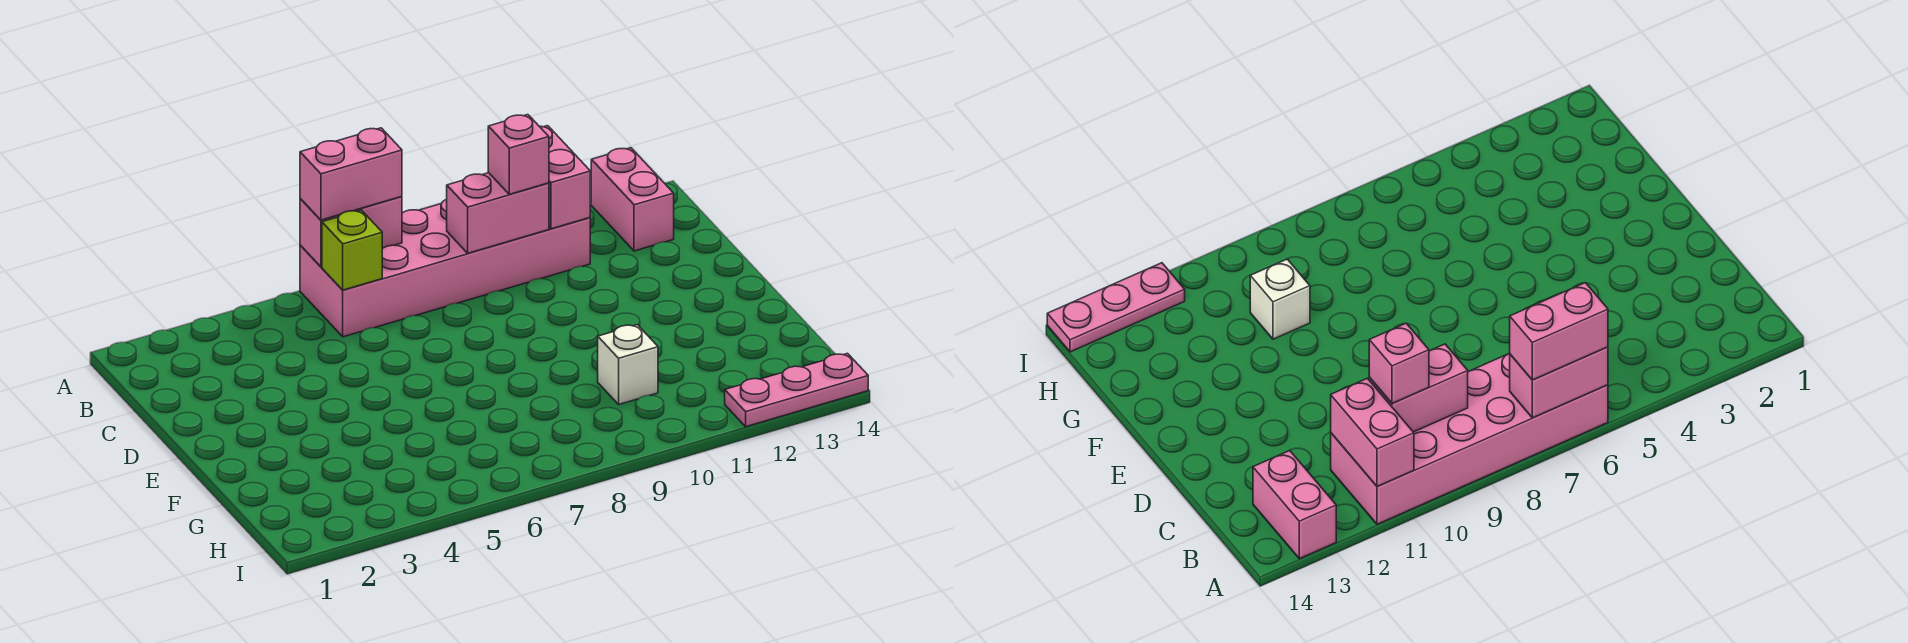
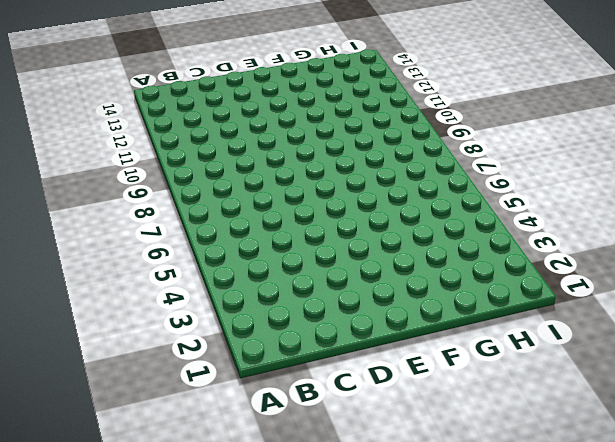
none -> pink brick A6:B11 level 1
none -> pink brick A13:B13 level 1

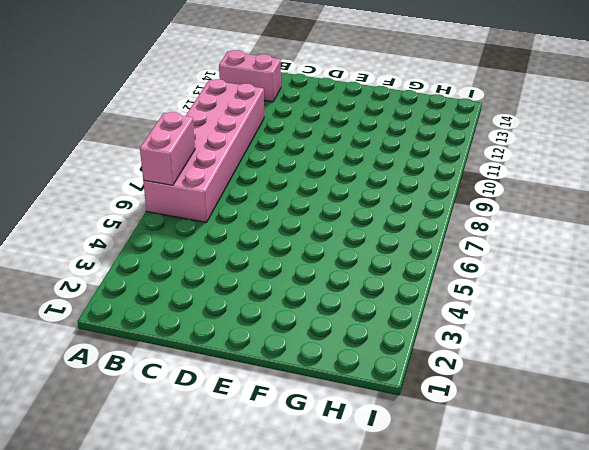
none -> white brick G10 level 1
none -> pink plate I12:I14 level 1

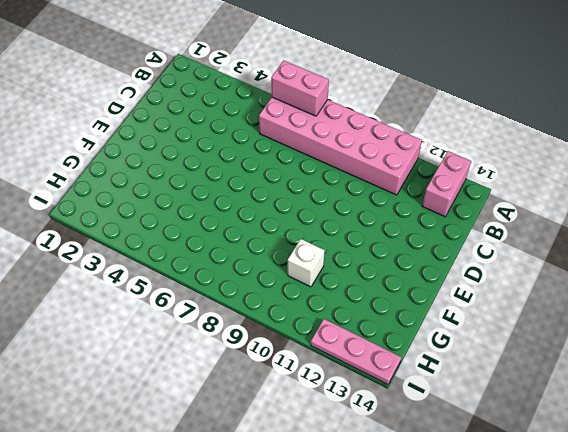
none -> pink brick A11:B11 level 2
none -> lime brick B6 level 2

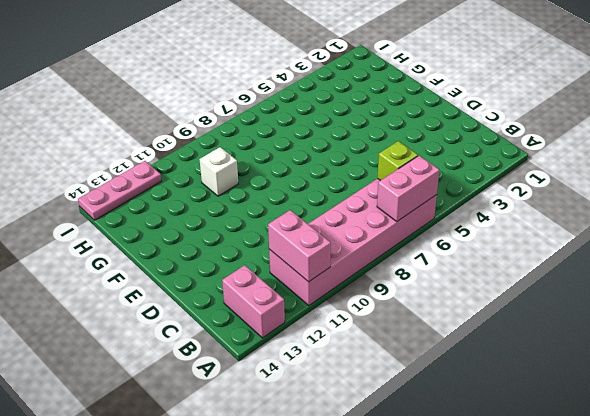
none -> pink brick B9:B10 level 2
none -> pink brick A6:A7 level 3

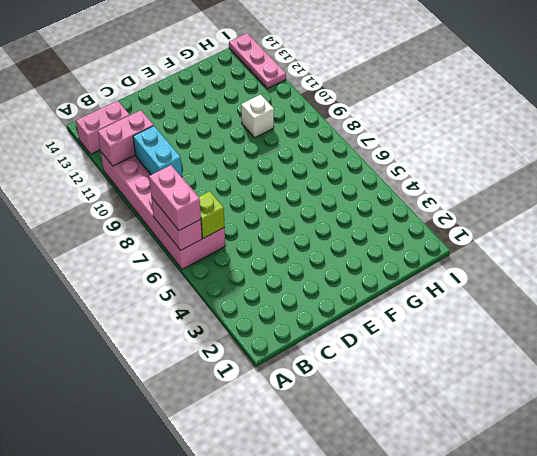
cyan brick B9:B10 level 2 -> pink brick B9:B10 level 2
none -> pink brick B10 level 3

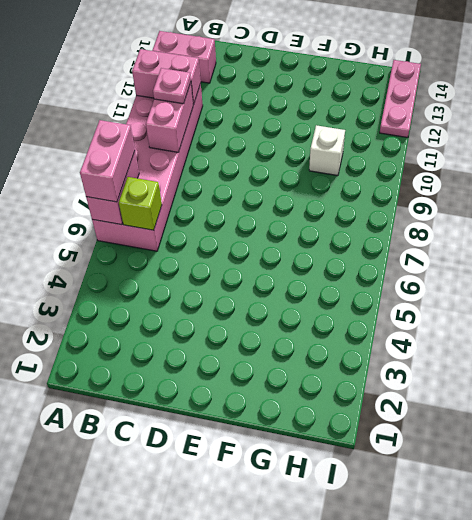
pink plate B10 level 3 -> pink brick B10 level 3

